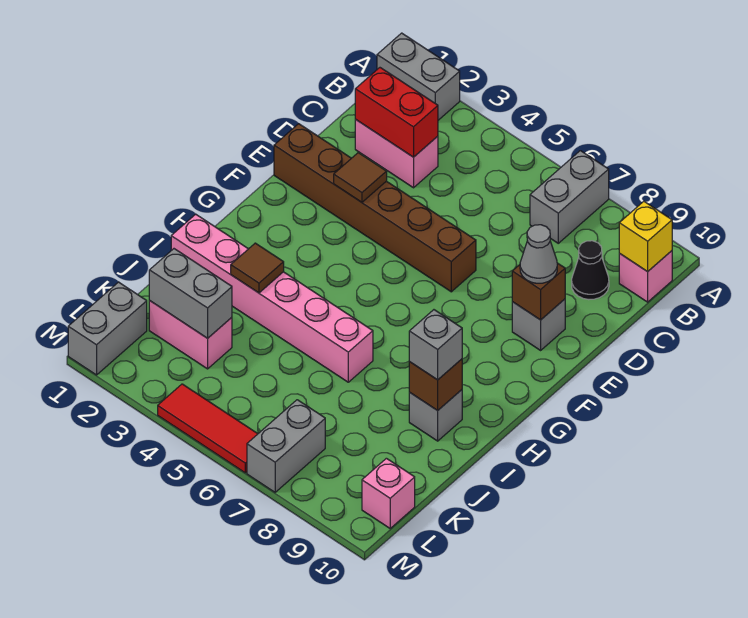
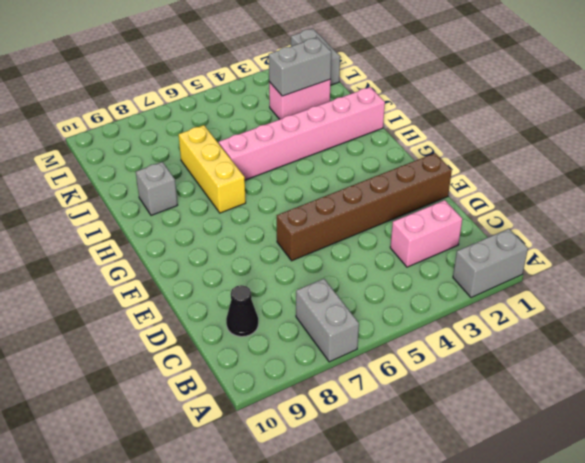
yellow brick H7:J7 level 1 -> none
none -> pink brick B10 level 1
none -> grey brick E9 level 1
none -> grey brick L7:M7 level 1

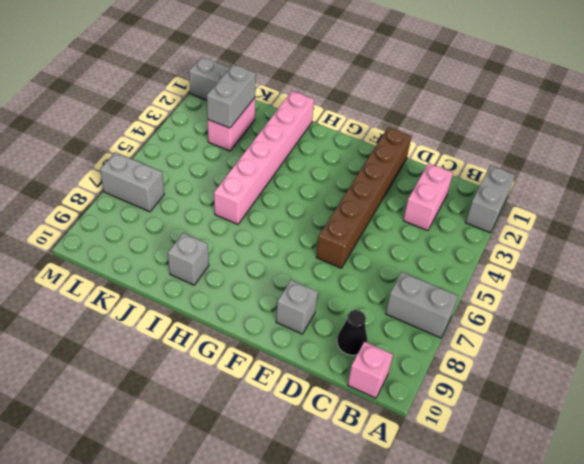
none -> pink brick L10 level 1
none -> red tile M4:M6 level 1
none -> yellow brick B10 level 2

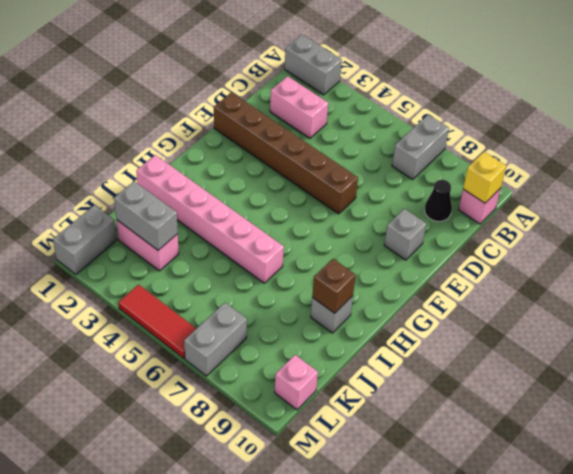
none -> red brick C2:C3 level 2
none -> brown tile E3 level 2
none -> brown brick E9 level 2

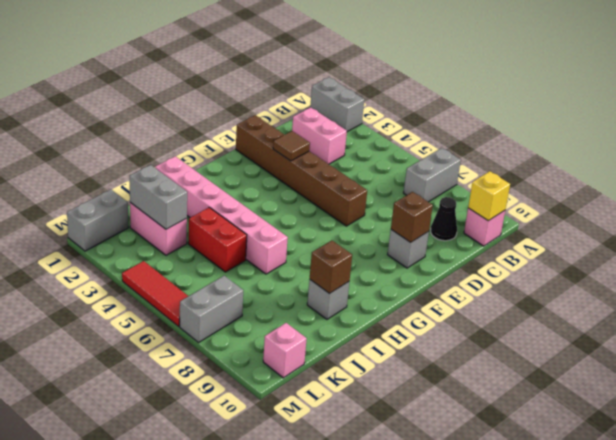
red brick J4:J5 level 1 -> red brick C2:C3 level 2
none -> brown tile I3 level 2
none -> grey cone E9 level 3
none -> grey brick I9 level 3

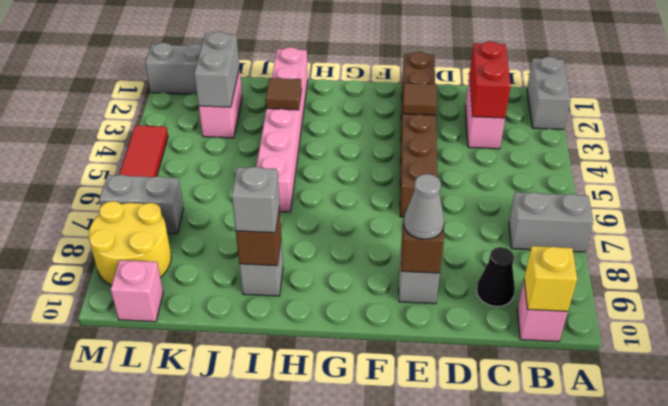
yellow round brick L8:M9 level 1 -> none

